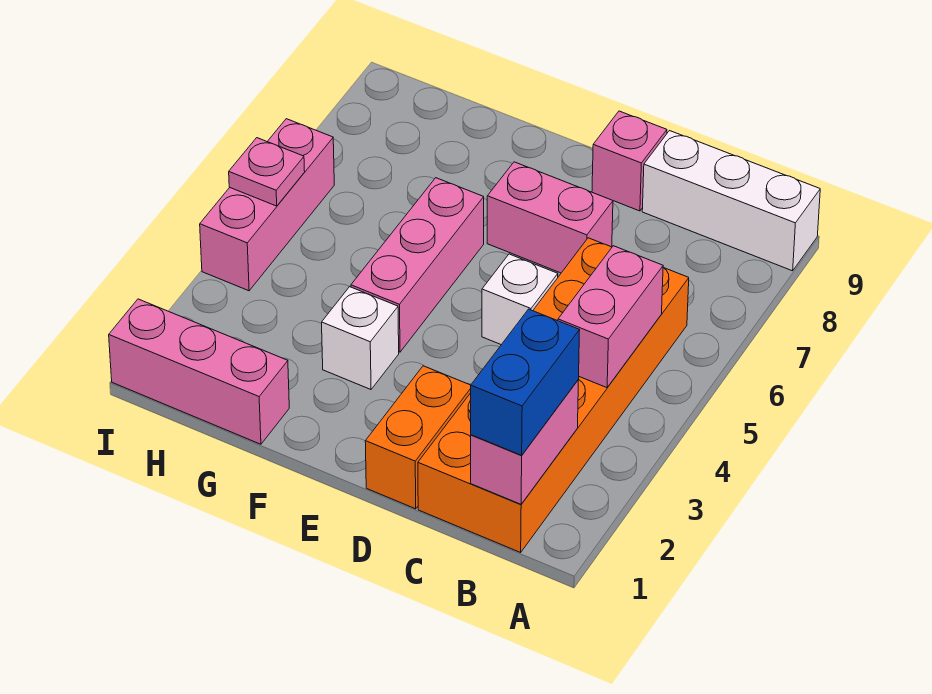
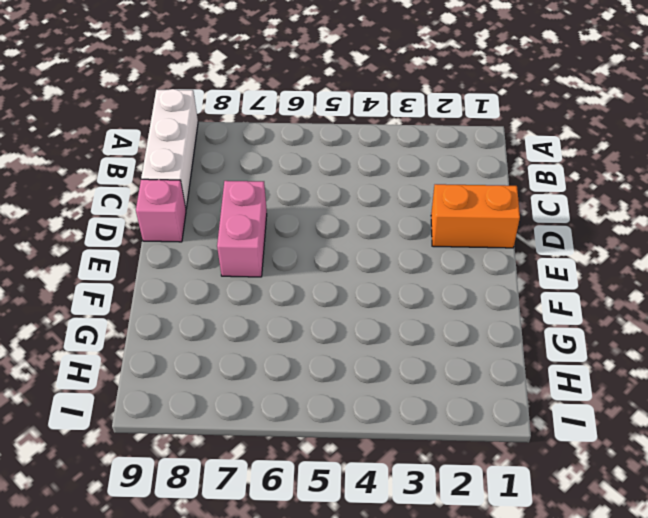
none -> orange brick B1:C6 level 1
none -> white brick D5 level 1
none -> white brick F3 level 1

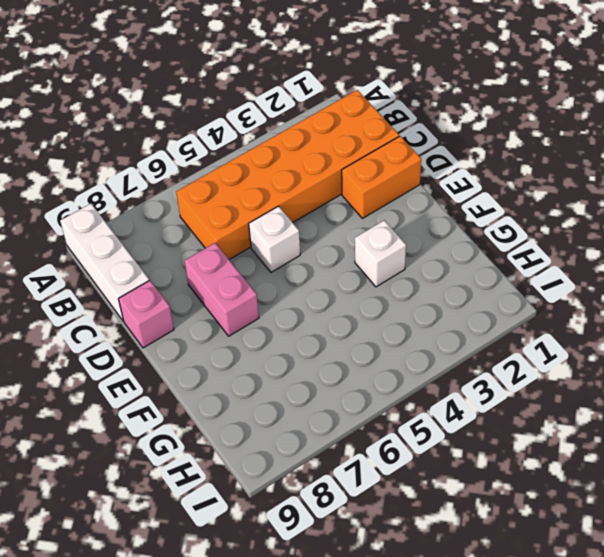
none -> pink brick F4:F6 level 1
none -> pink brick G1:I1 level 1
none -> pink brick I4:I6 level 1

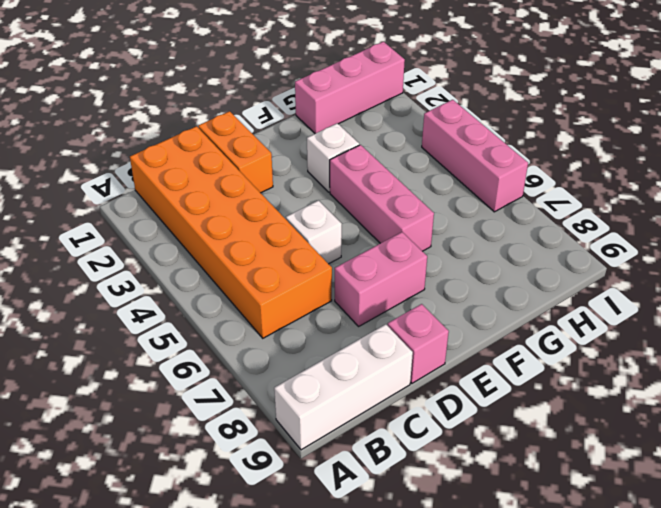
none -> pink brick B1:B2 level 2
none -> pink brick B4:B5 level 2
none -> pink plate I5 level 2

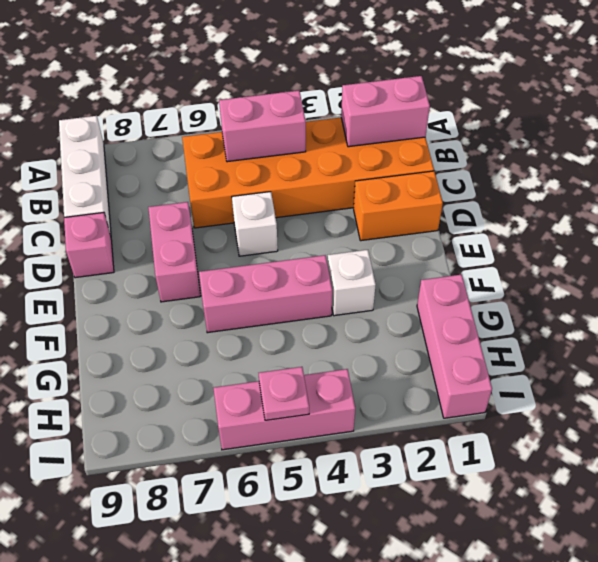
none -> blue brick B1:B2 level 3

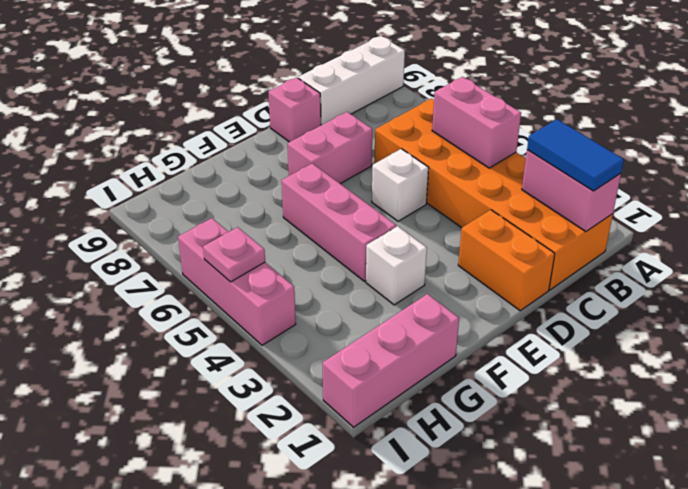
blue tile B1:B2 level 3 -> blue brick B1:B2 level 3

